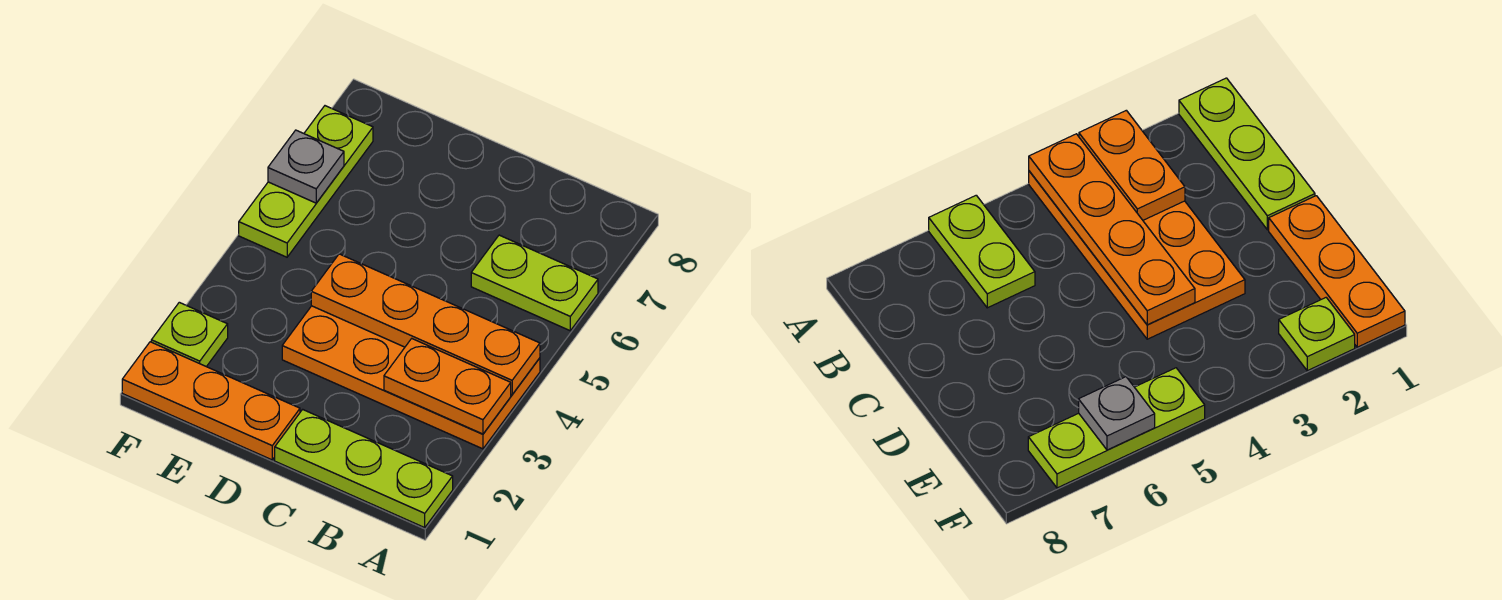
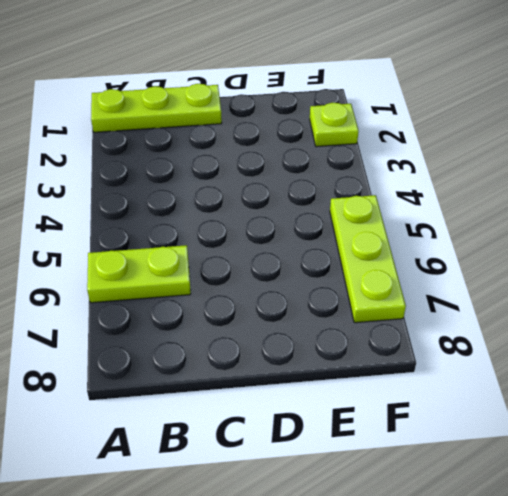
none -> orange plate A3:D4 level 1
none -> orange plate D1:F1 level 1

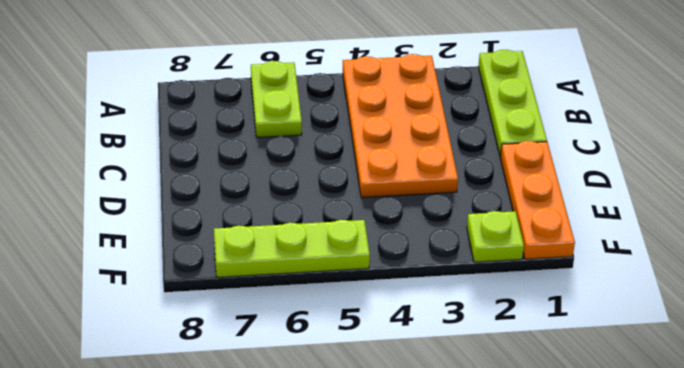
none -> orange plate A3:B3 level 2
none -> orange plate A4:D4 level 2

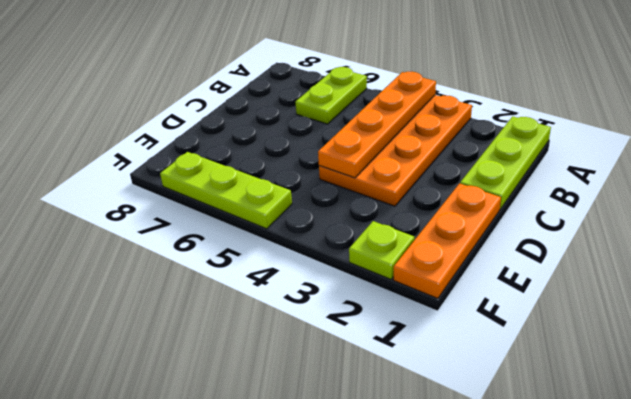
none -> orange plate A3:B3 level 2
none -> grey plate F6 level 2

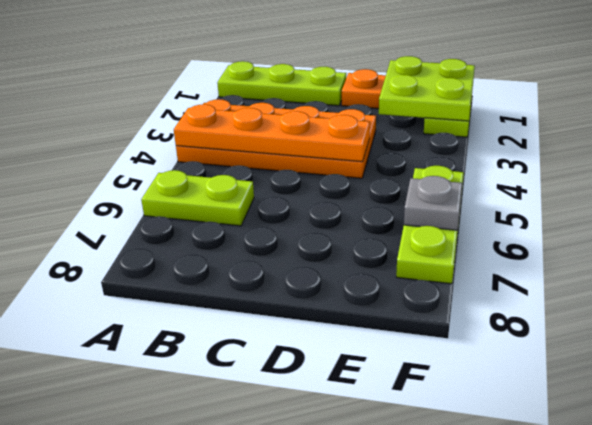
lime plate E1:F2 level 2 -> none
none -> orange plate A3:B3 level 2

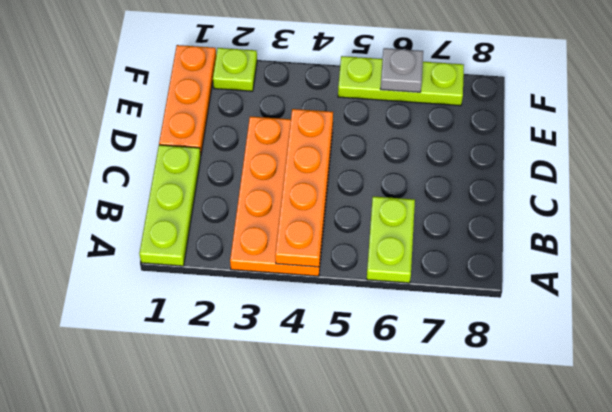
none -> orange plate A3:B3 level 2

